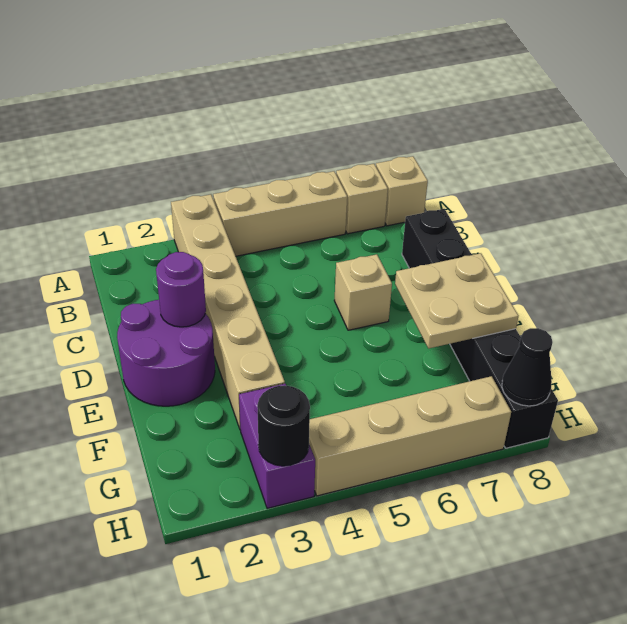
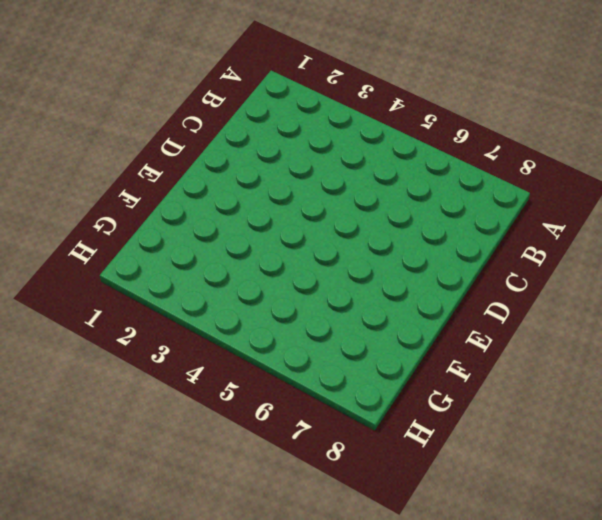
none -> tan brick A3:F3 level 1
none -> tan brick A4:A6 level 1
none -> tan brick A7 level 1

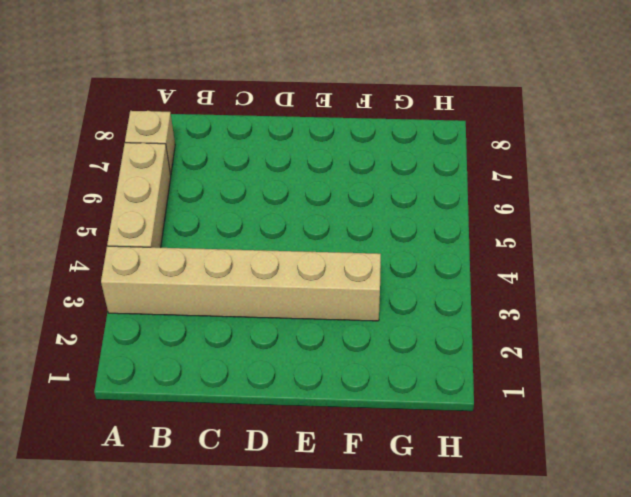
none -> tan brick A8 level 1
none -> black brick C8:H8 level 1
none -> purple round brick D1:E2 level 1

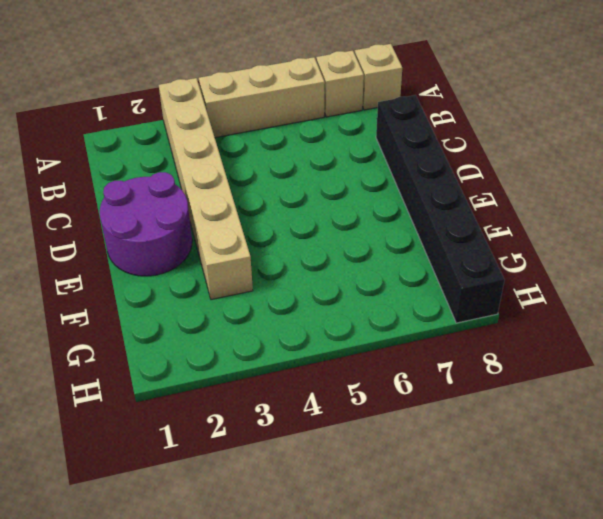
none -> tan brick D6 level 1
none -> purple brick G3:H3 level 1
none -> tan brick H4:H7 level 1

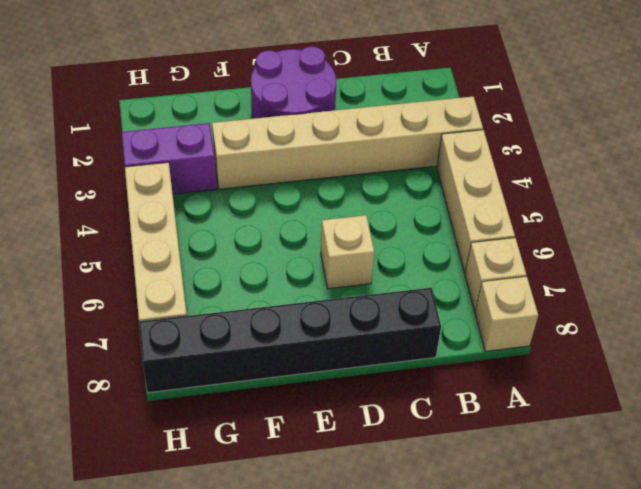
none -> purple round brick D2 level 2
none -> tan plate E7:F8 level 2
none -> black round brick H3 level 2

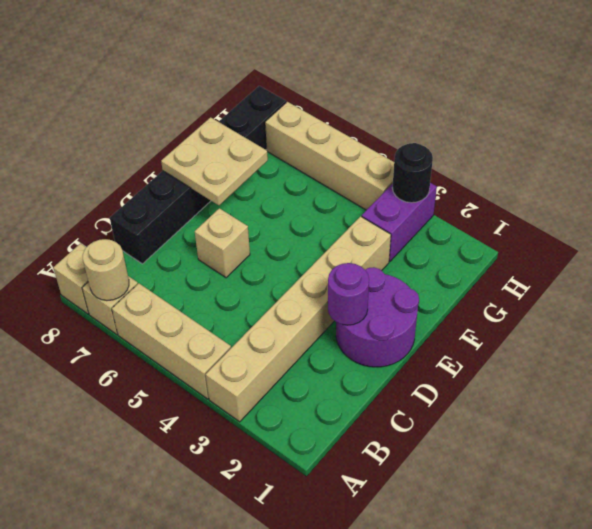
tan round brick A7 level 2 -> none
none -> black cone H8 level 2

